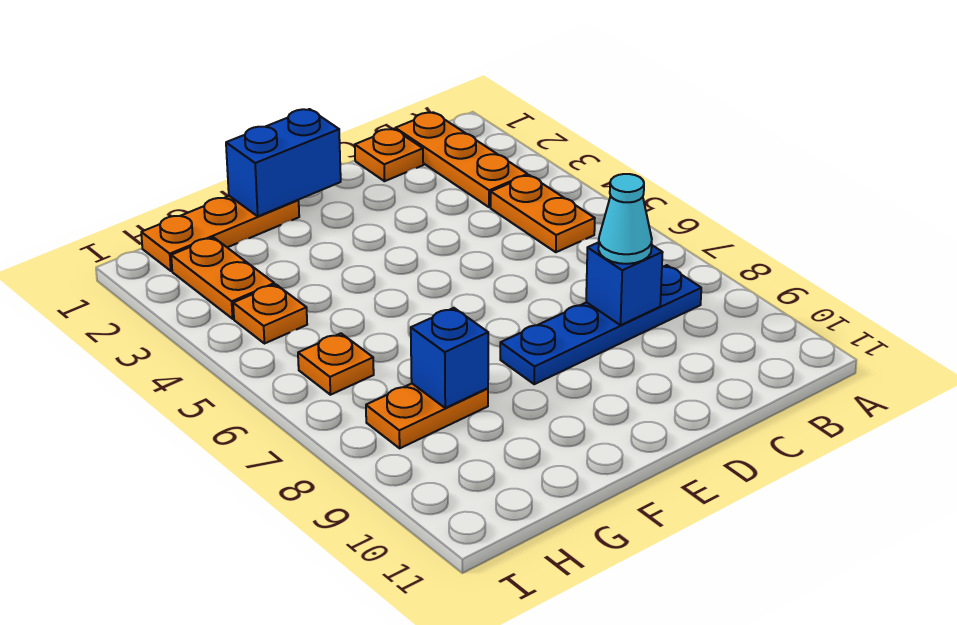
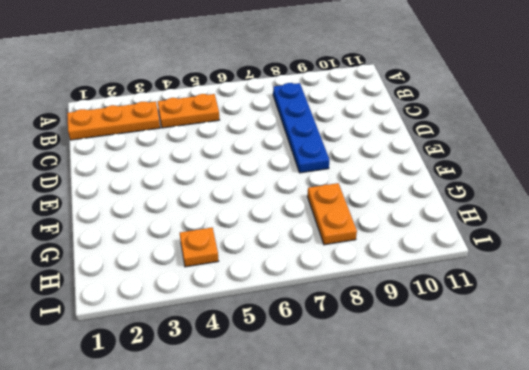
none -> orange plate C1 level 1
none -> orange plate F1:H1 level 1
none -> orange plate H2:H3 level 1

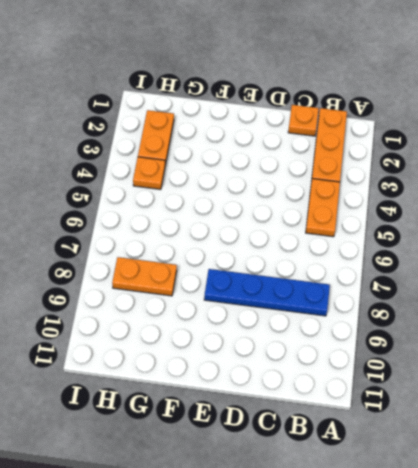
none -> orange plate F1:H1 level 1
none -> orange plate H6 level 1
none -> blue brick C8 level 2

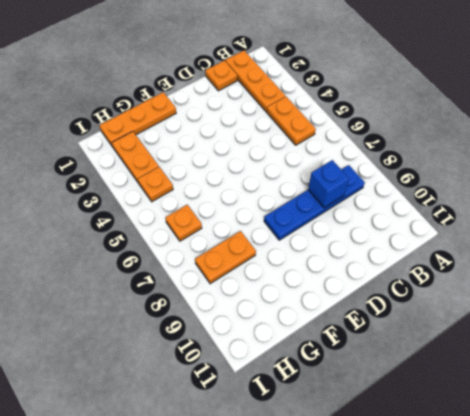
none -> blue brick E1:F1 level 2
none -> blue brick G8 level 2
none -> cyan cone C8 level 3

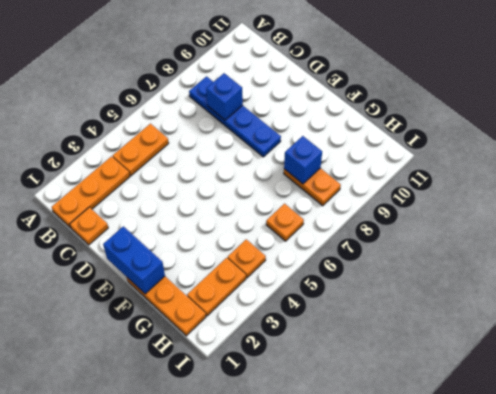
none -> cyan cone C8 level 3

